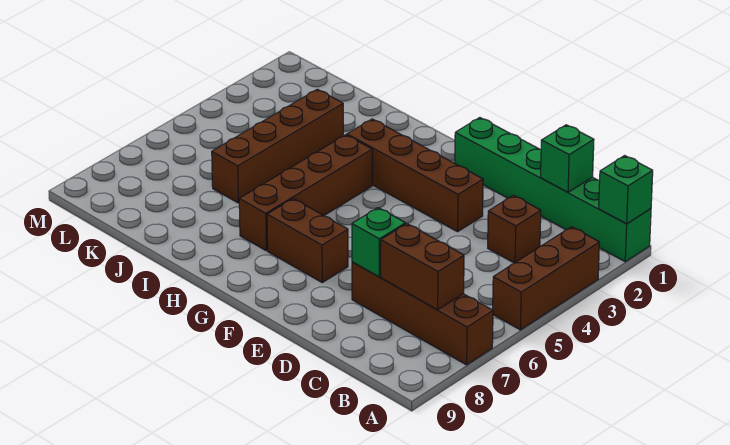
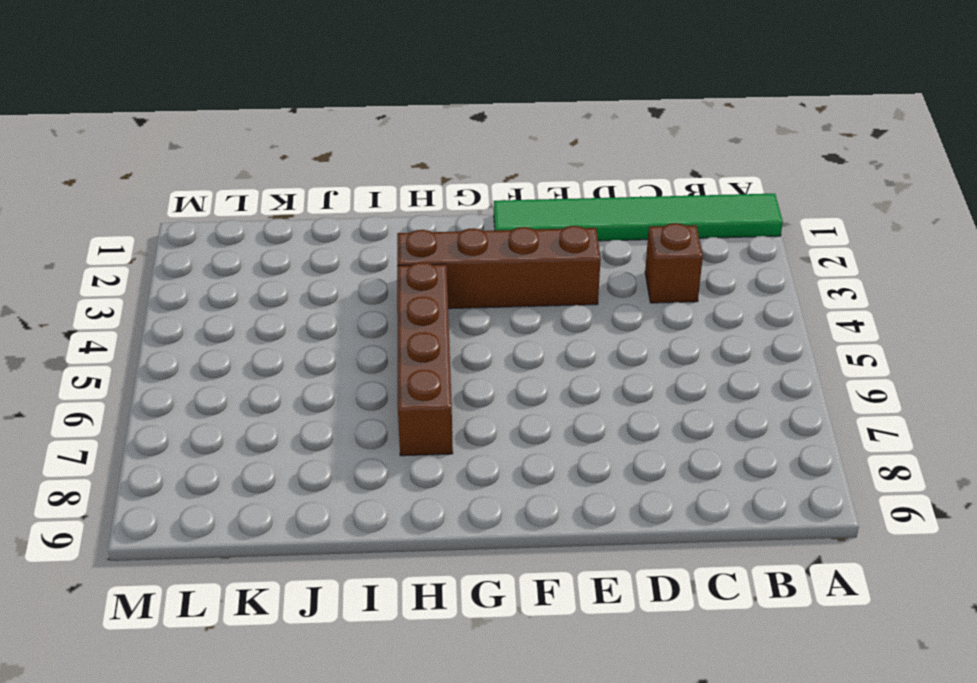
green tile A1:F1 level 1 -> green brick A1:F1 level 1
none -> brown brick A3:A5 level 1
none -> brown brick A7:D7 level 1
none -> brown brick F7:G7 level 1

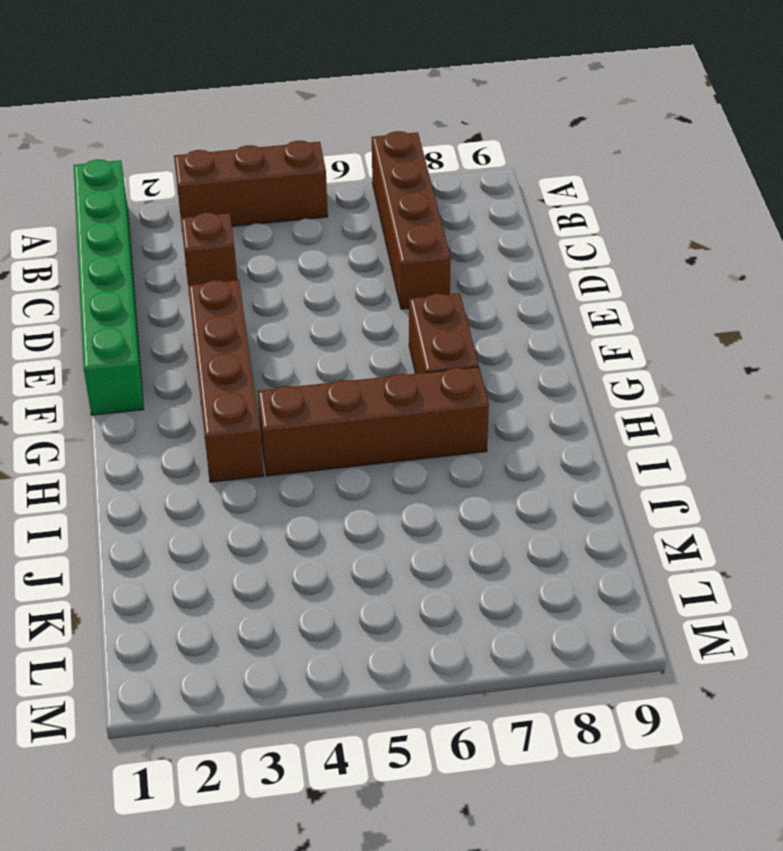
none -> brown brick J3:J6 level 1
none -> green brick A1 level 2
none -> brown brick B7:C7 level 2

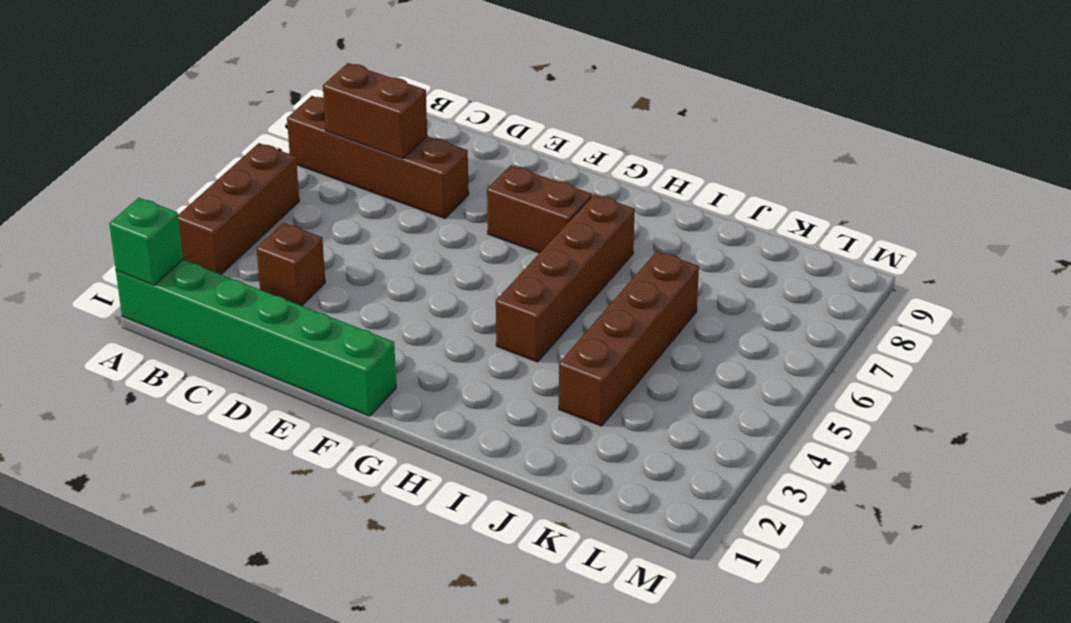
none -> brown brick E3:H3 level 1
none -> green brick C1 level 2
none -> green brick D7 level 2

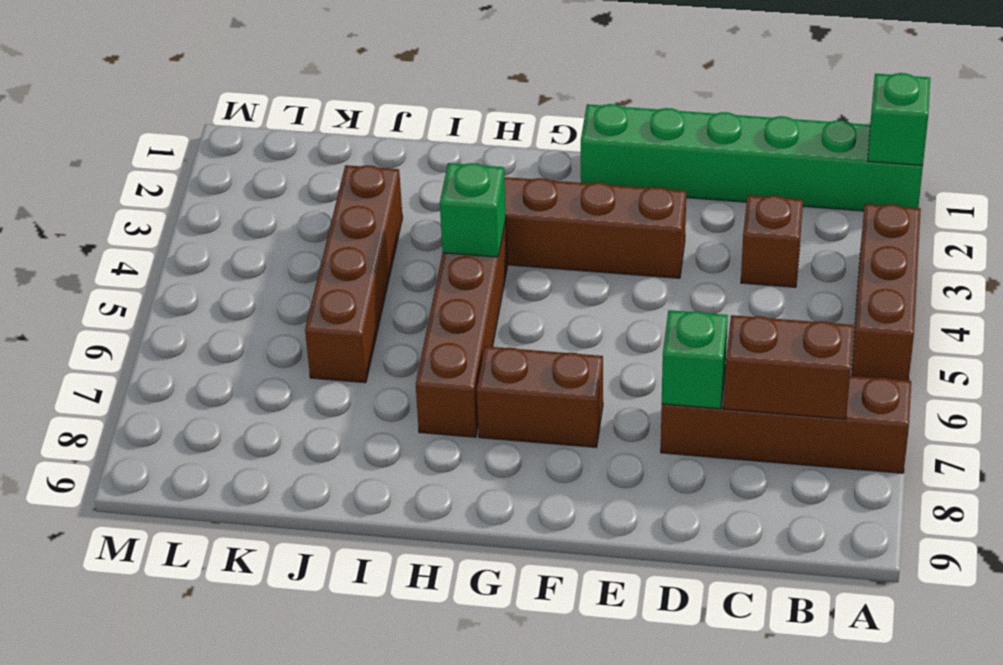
green brick H4 level 2 -> green brick C1 level 2

